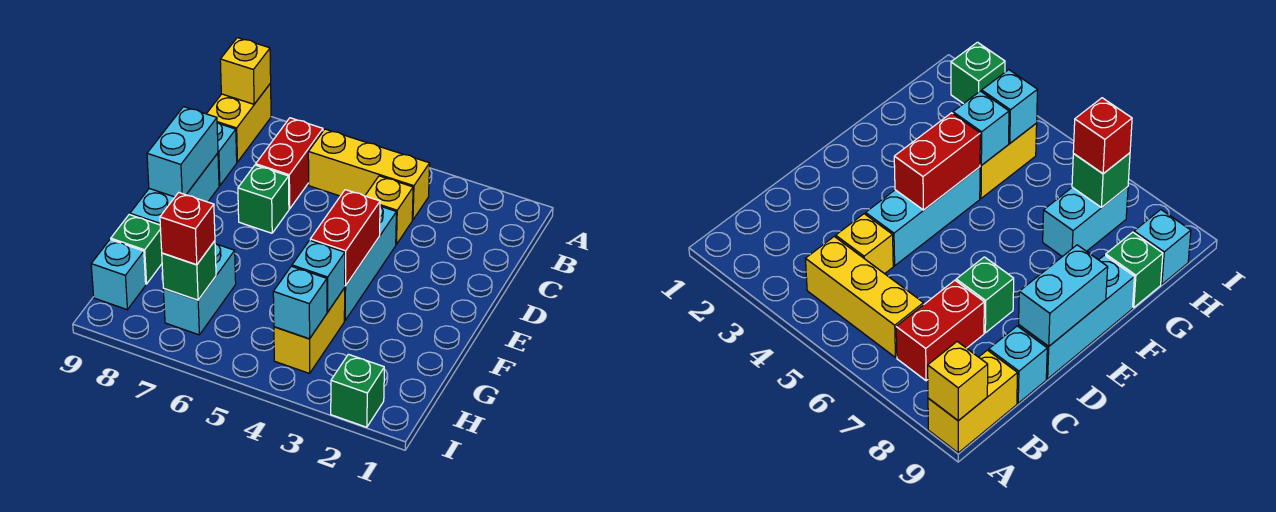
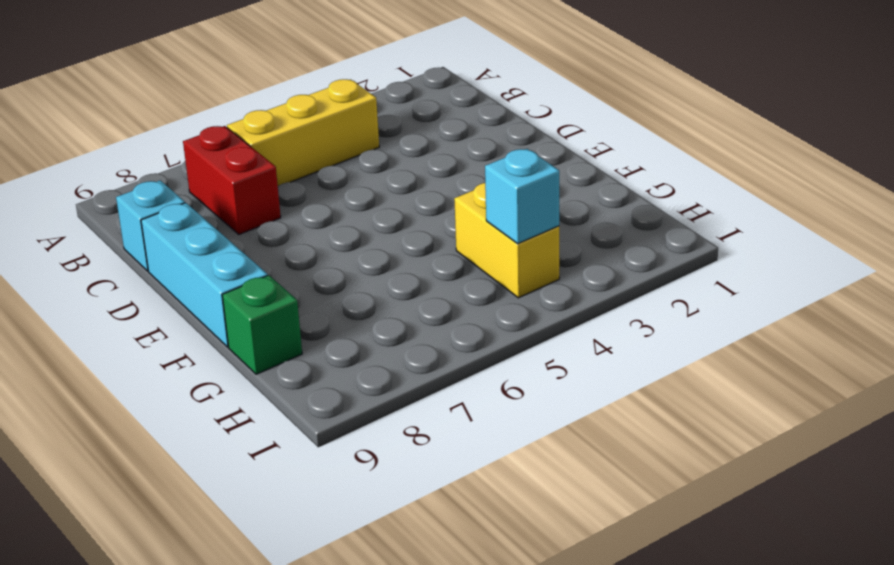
none -> yellow brick A9:B9 level 1
none -> yellow brick C4 level 1
none -> cyan brick D4:F4 level 1

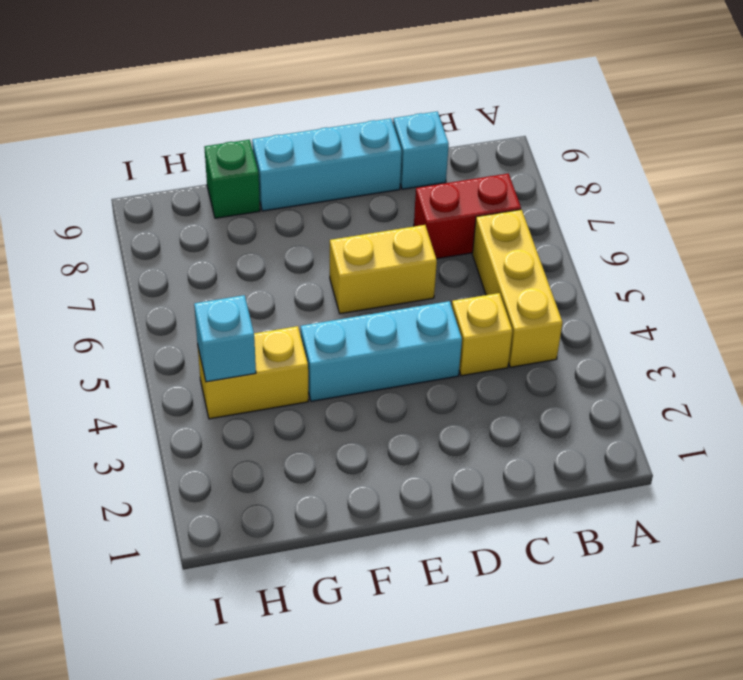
yellow brick D6:E6 level 1 -> yellow brick A9:B9 level 1
none -> green brick D7 level 1
none -> cyan brick G7:H7 level 1
none -> cyan brick H9 level 1

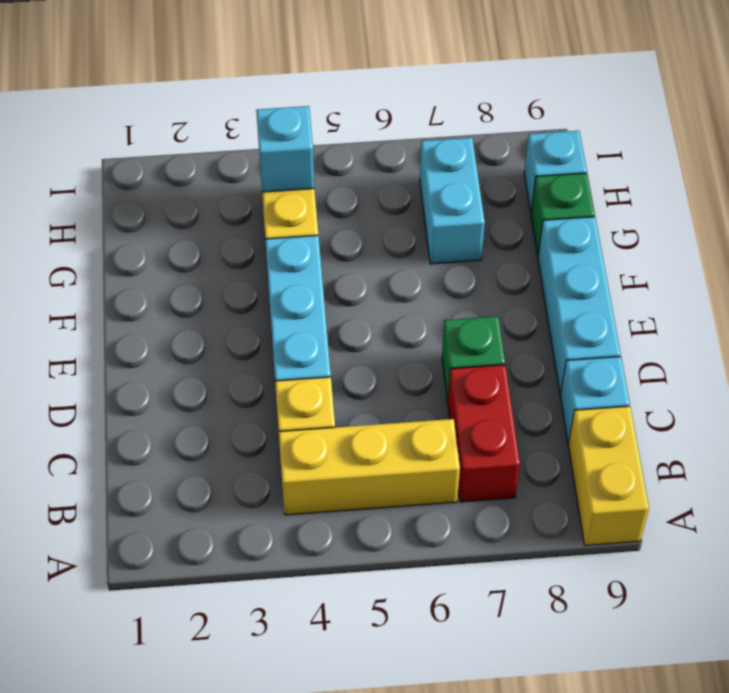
none -> green brick I2 level 1
none -> yellow brick A9 level 2
none -> cyan brick D9:E9 level 2

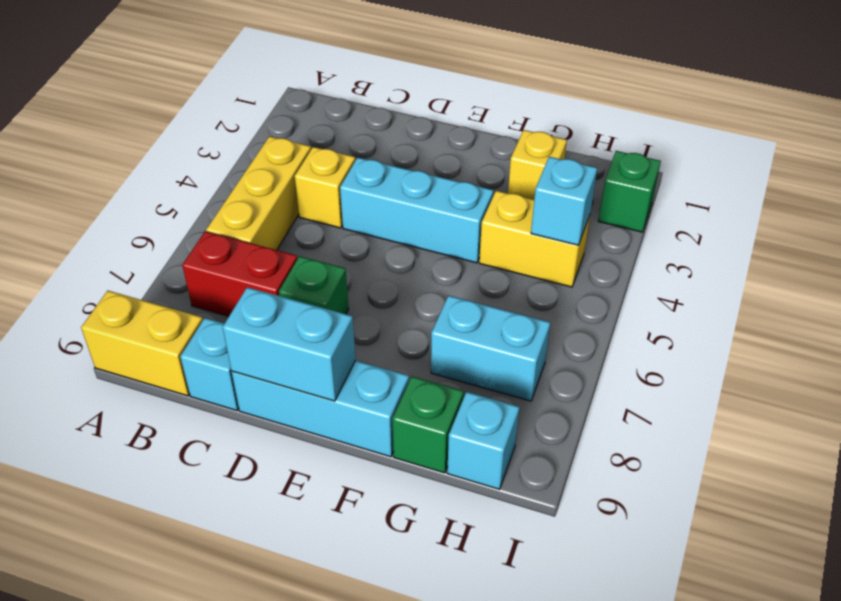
yellow brick G2 level 1 -> yellow brick A9 level 2
none -> red brick E4:F4 level 2
none -> cyan brick G4 level 2
none -> green brick H7 level 2

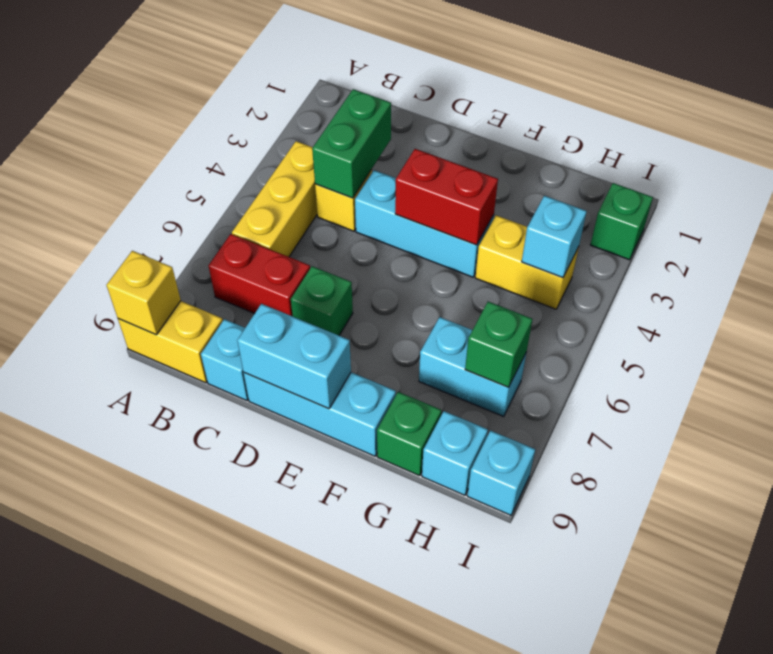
green brick C3:C4 level 2 -> none
cyan brick I9 level 1 -> cyan brick G4 level 2
none -> red brick H7 level 3

